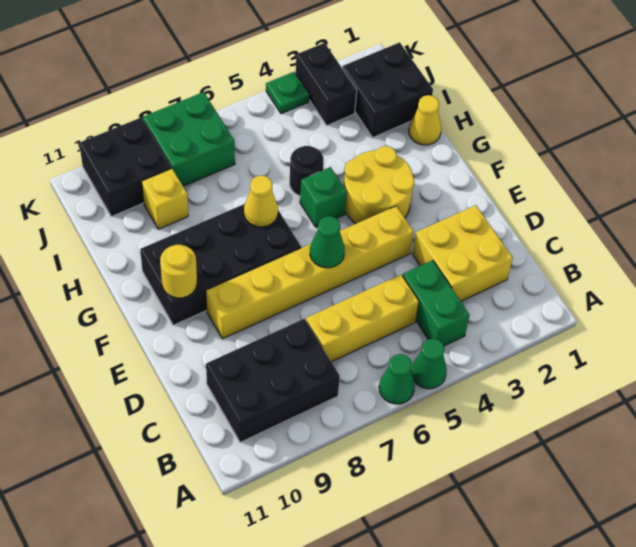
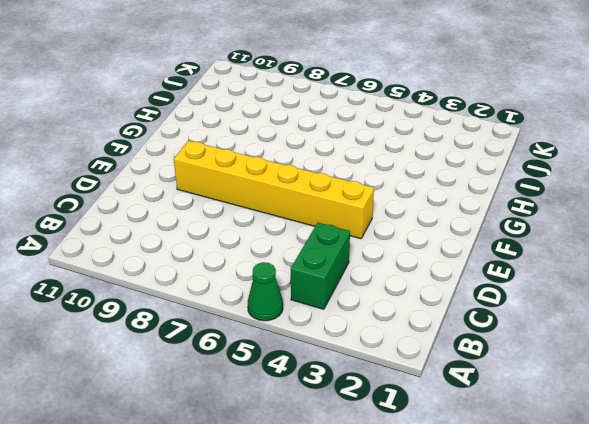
none -> green cone A6 level 1
none -> black brick B8:C10 level 1
none -> yellow brick C2:D3 level 1

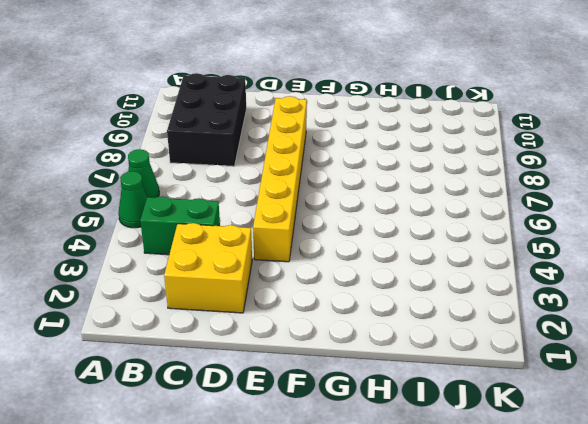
none -> yellow brick C5:C7 level 1
none -> yellow round brick F3:G4 level 1
none -> black brick F7:G10 level 1

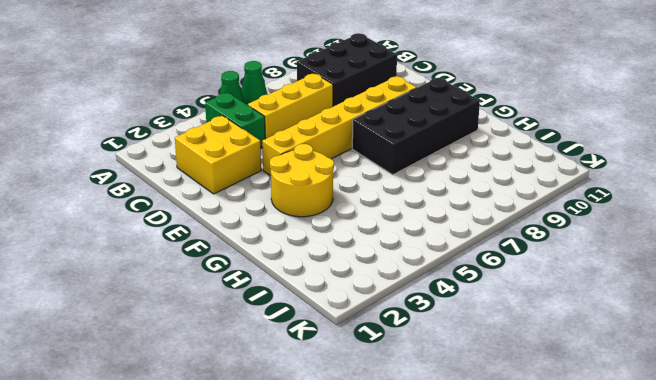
none -> green brick G5 level 1
none -> yellow cone H1 level 1
none -> black round brick H5 level 1

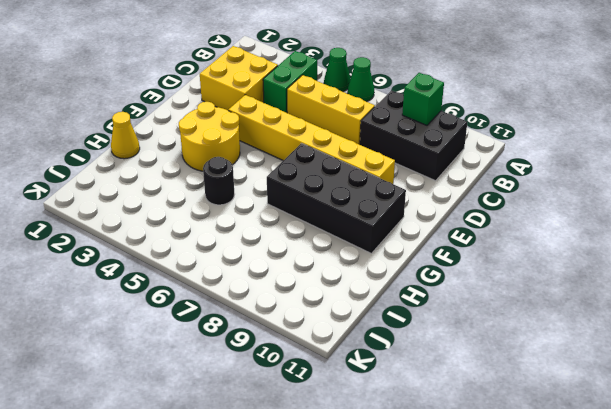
green brick B9 level 2 -> green brick G5 level 1
none -> black brick I1:J2 level 1
none -> yellow brick I9 level 1
none -> black brick J3:K3 level 1

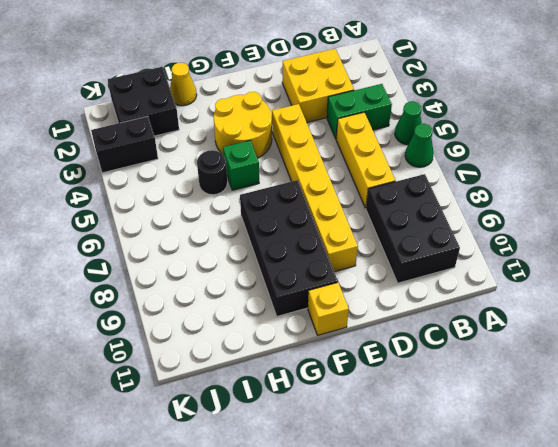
yellow brick F11 level 1 -> yellow brick I9 level 1
none -> green brick J7:K8 level 1
none -> black brick J9:K10 level 1
none -> green plate K4 level 1

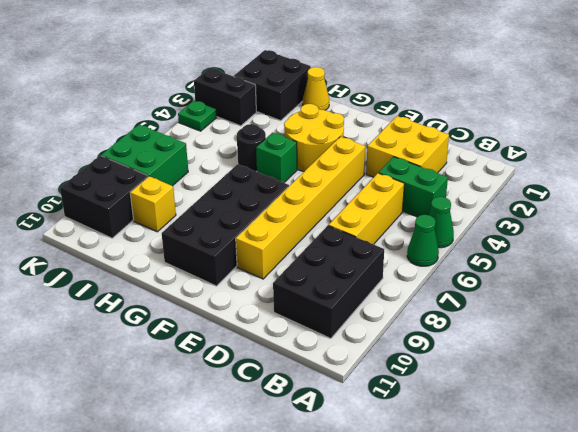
none -> green cone E6 level 2
none -> yellow round brick F10 level 2
none -> yellow cone G7 level 2

